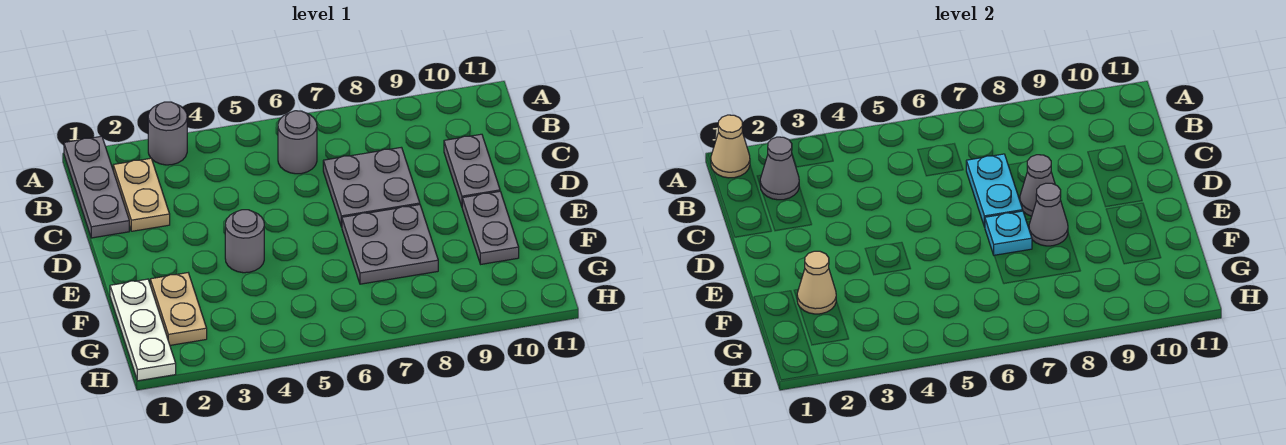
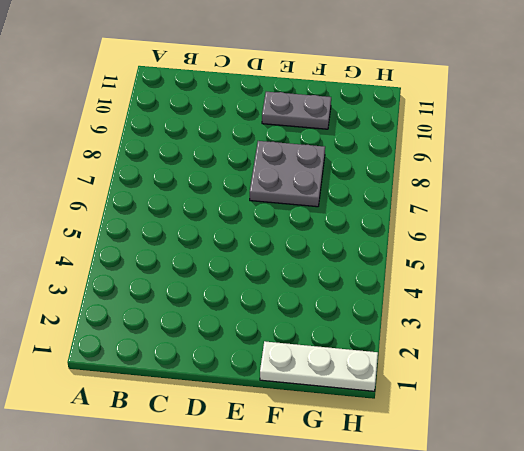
none -> grey plate A1:C1 level 1
none -> grey round brick A3 level 1
none -> tan plate B2:C2 level 1

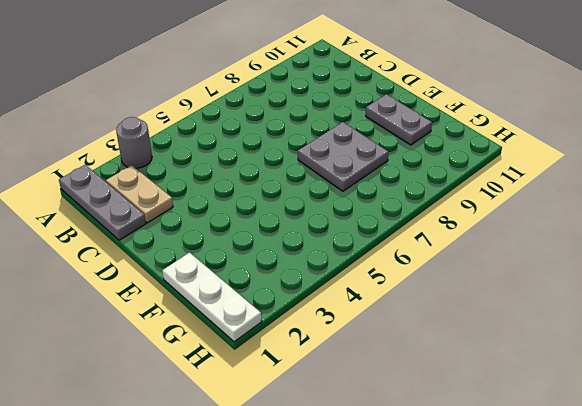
none -> grey round brick B6 level 1
none -> grey plate C7:D8 level 1
none -> grey plate C10:D10 level 1

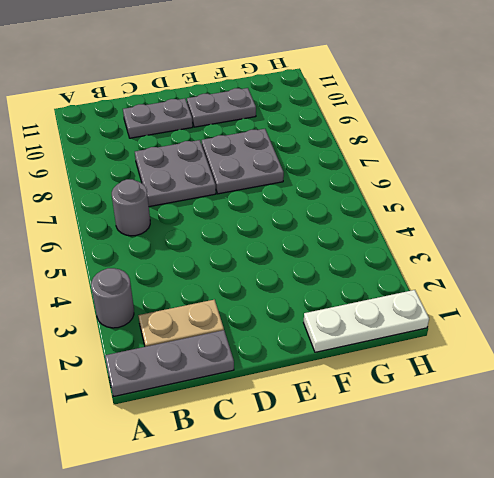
none -> grey round brick E4 level 1
none -> tan plate F2:G2 level 1
none -> tan cone A1 level 2

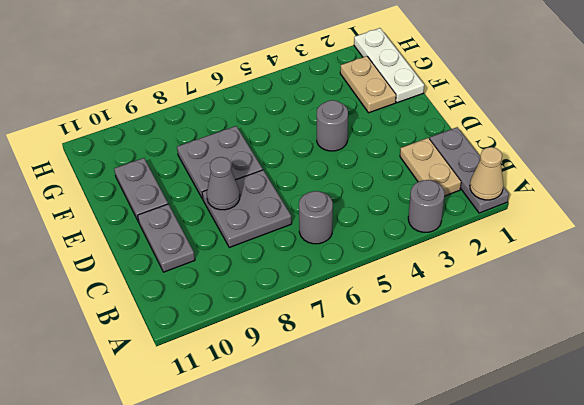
none -> grey cone B2 level 2
none -> cyan plate C7:D7 level 2
none -> cyan plate E7 level 2

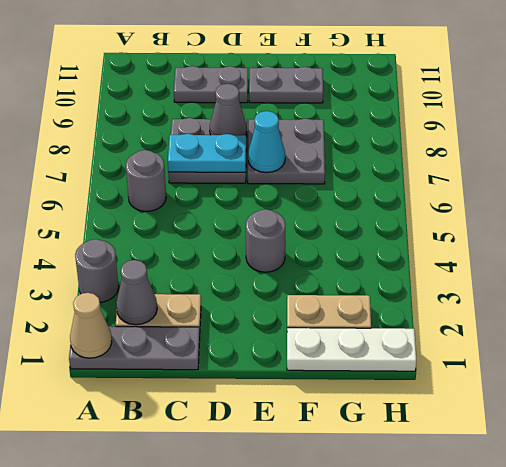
cyan cone E7 level 2 -> cyan plate E7 level 2
none -> grey cone E8 level 2
none -> tan cone F2 level 2

